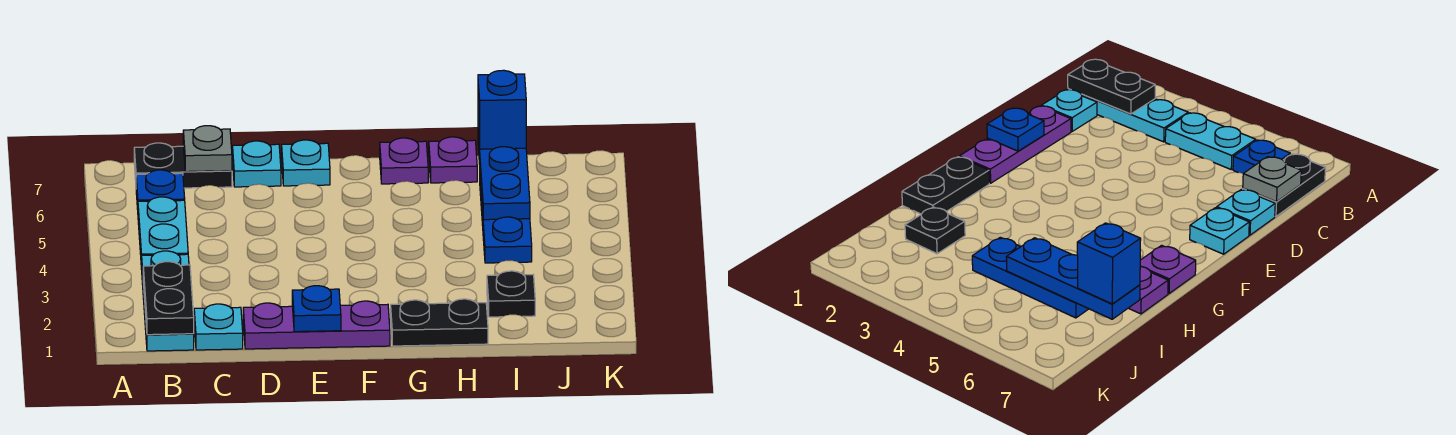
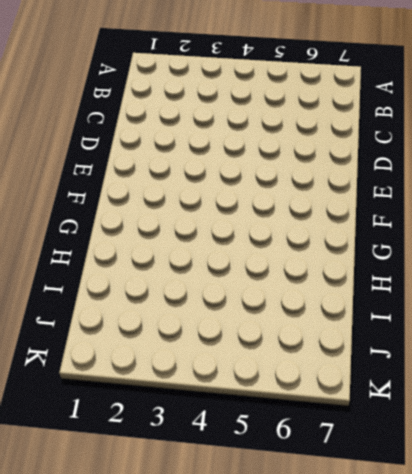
none -> cyan plate B1:B3 level 1
none -> cyan plate B4:B5 level 1
none -> blue plate B6 level 1

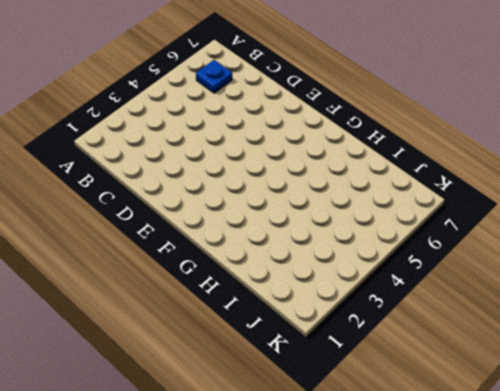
none -> cyan plate B1:B3 level 1
none -> cyan plate B4:B5 level 1
none -> black plate B7:C7 level 1

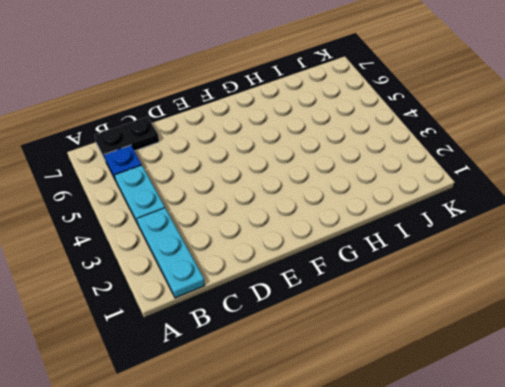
none -> cyan plate C1 level 1
none -> purple plate D1:F1 level 1
none -> cyan plate D7 level 1

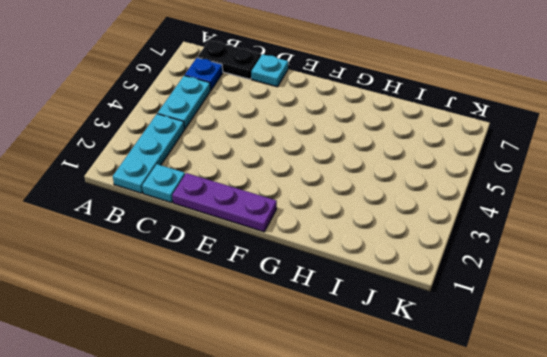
none -> cyan plate E7 level 1
none -> black plate G1:H1 level 1
none -> purple plate G7 level 1

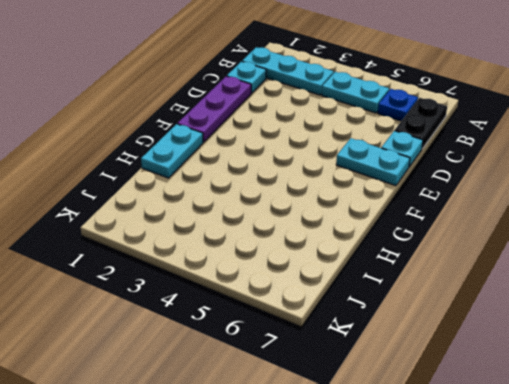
cyan plate E6:E7 level 1 -> cyan plate E7 level 1
cyan plate G1:H1 level 1 -> black plate G1:H1 level 1
none -> purple plate G7 level 1
none -> purple plate H7 level 1
none -> black plate I2 level 1

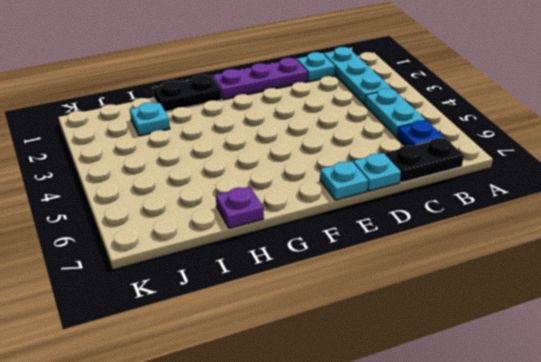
cyan plate I2 level 1 -> black plate I2 level 1
none -> purple plate G7 level 1
none -> blue plate I4:I6 level 1
none -> black plate B1:B2 level 2

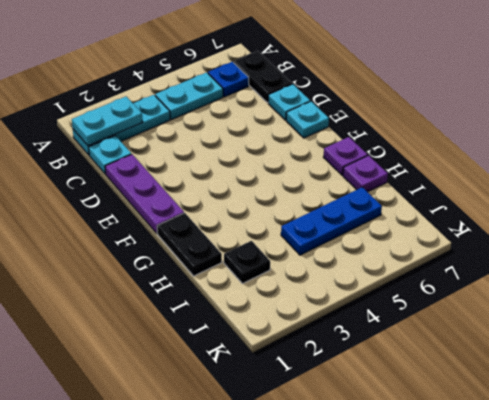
cyan plate B1:B2 level 2 -> black plate B1:B2 level 2
none -> grey plate C7 level 2
none -> blue plate E1 level 2
none -> blue plate I5:I7 level 2

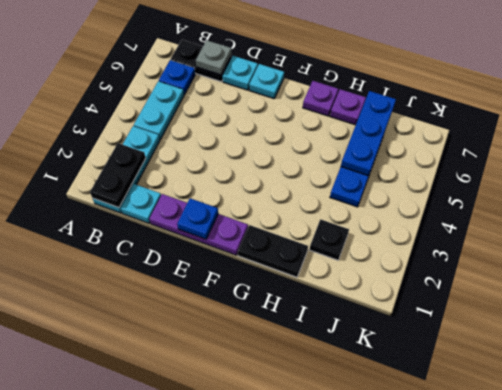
none -> blue brick I7 level 3

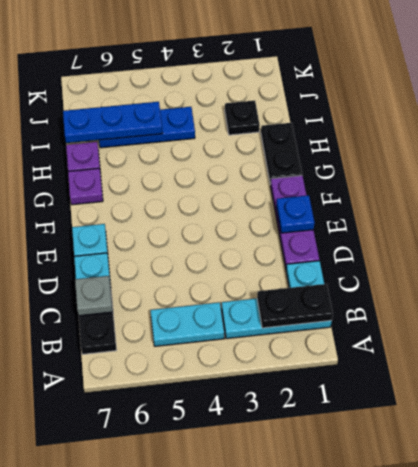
none -> blue plate B6 level 1
none -> blue brick I7 level 3

